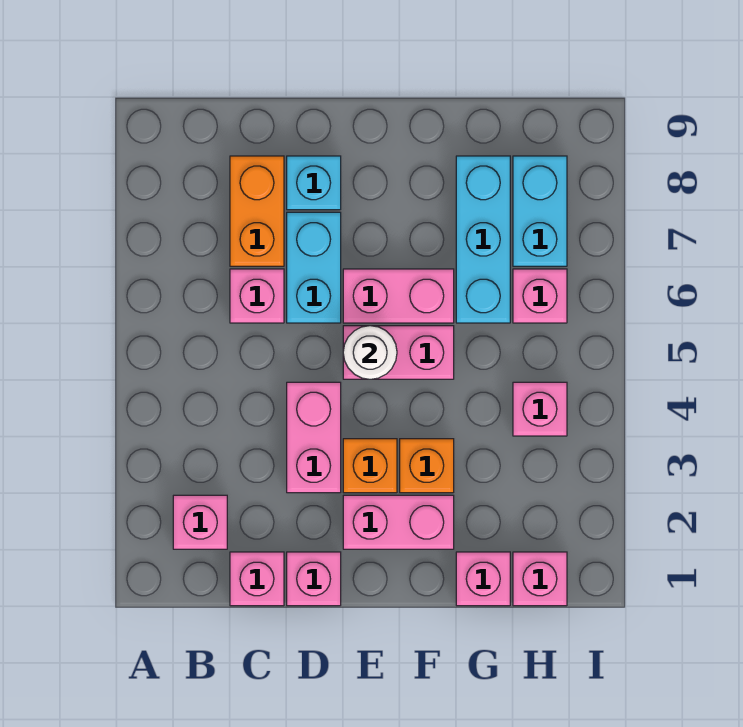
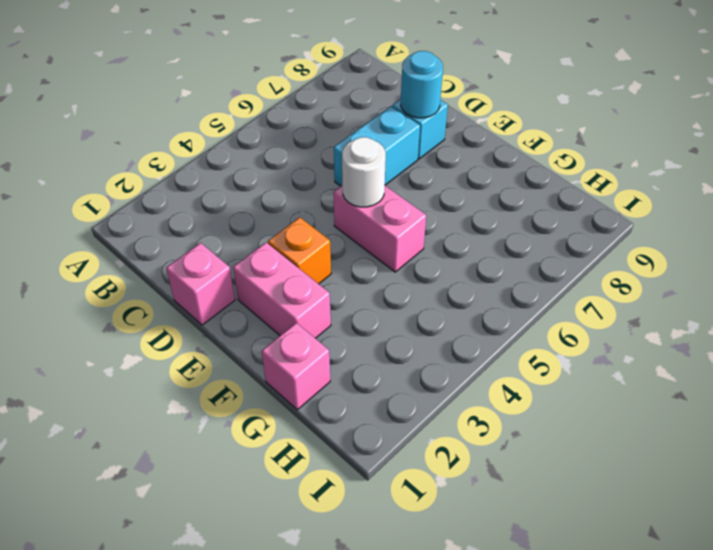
cyan round brick D8 level 2 -> none
none -> pink brick B2 level 1
none -> pink brick C1 level 1
none -> pink brick C6 level 1

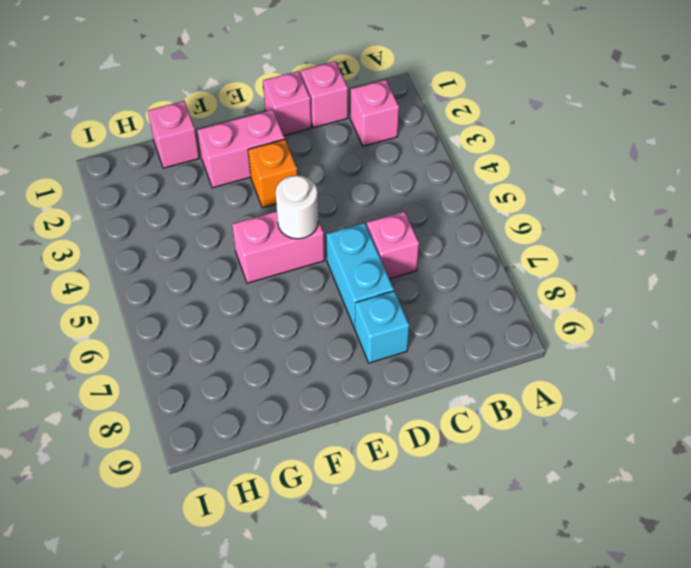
none -> orange brick C7:C8 level 1
none -> pink brick D3:D4 level 1
none -> pink brick E6:F6 level 1

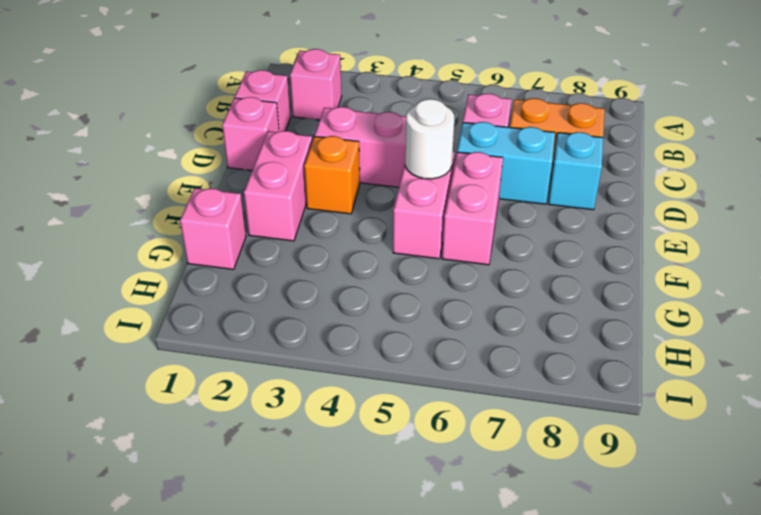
none -> orange brick F3 level 1
none -> cyan brick G6:G8 level 1
none -> pink brick H1 level 1

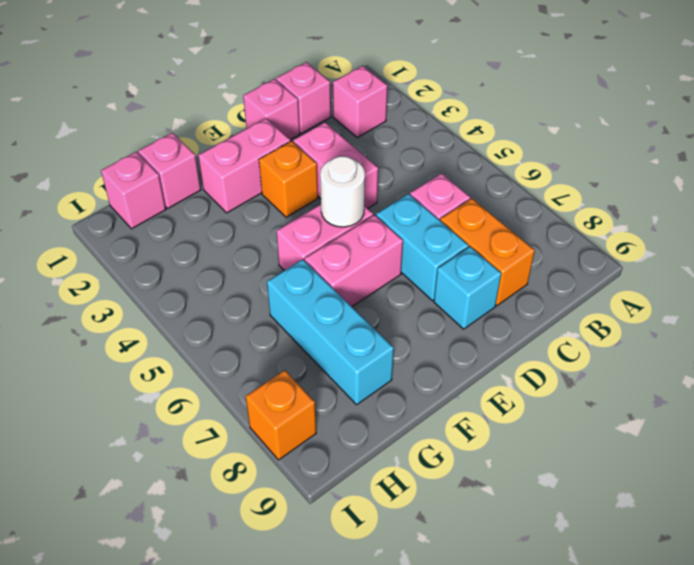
orange brick I8 level 1 -> orange brick F3 level 1
none -> pink brick H4 level 1
none -> pink brick H6 level 1
none -> cyan brick H7:H8 level 1

